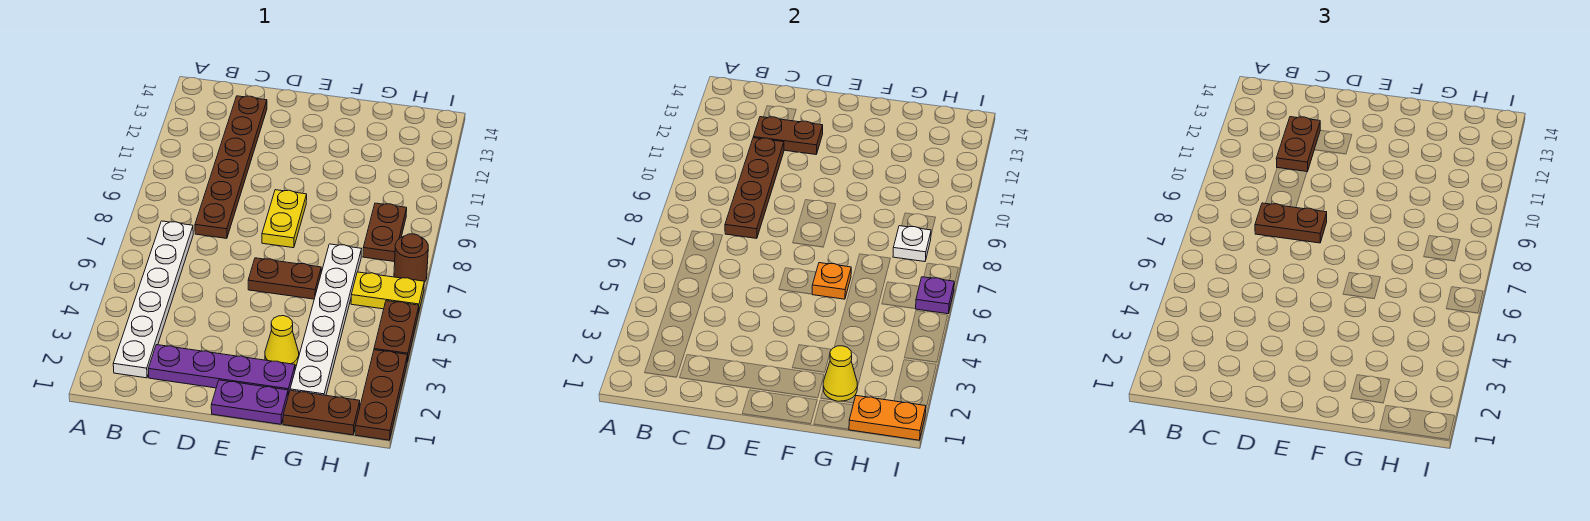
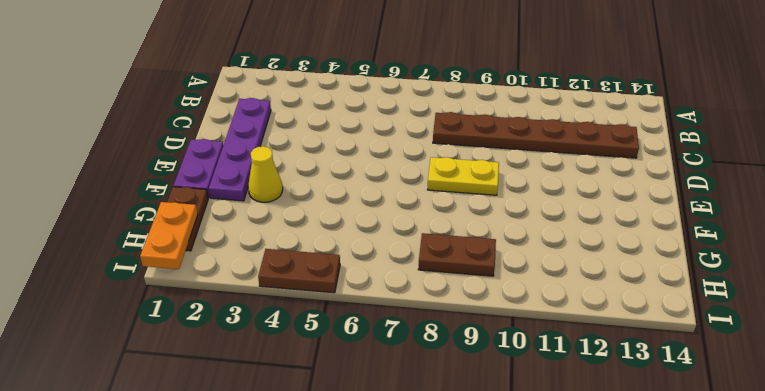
none -> white plate B2:B7 level 1
none -> brown plate E6:F6 level 1
none -> white plate G2:G7 level 1

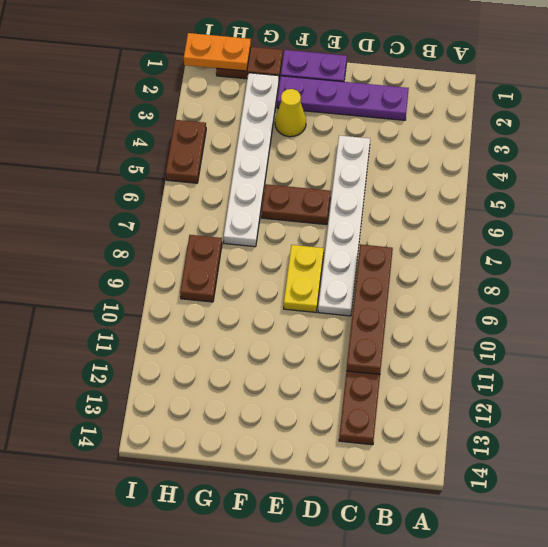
white plate D4:D9 level 1 -> white plate B2:B7 level 1
none -> yellow plate H6:I6 level 1
none -> brown plate I1:I3 level 1
none -> brown round brick I7 level 1

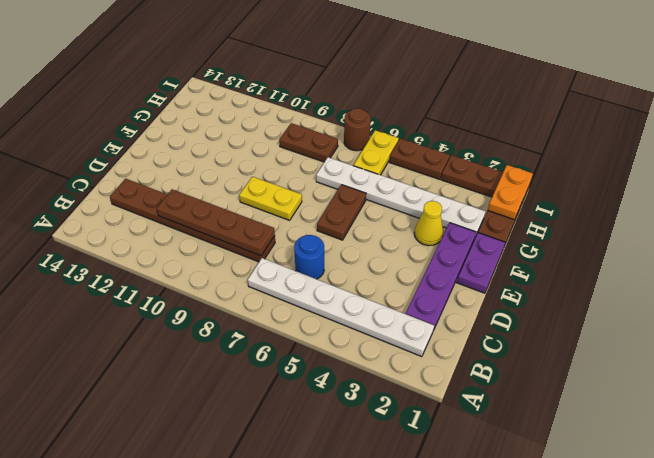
blue round brick C6 level 1 -> none
none -> brown plate C12:D12 level 2
none -> orange plate F6 level 2
none -> yellow cone G2 level 2

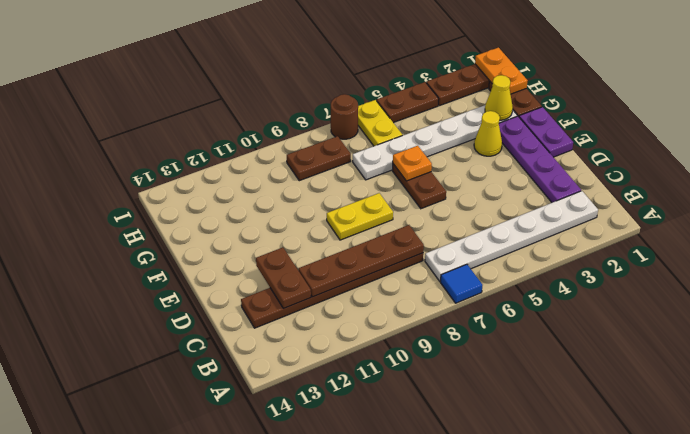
blue tile A7 level 1 -> none
none -> white plate H8 level 2
none -> purple plate I6 level 2
none -> brown plate C8:D8 level 3

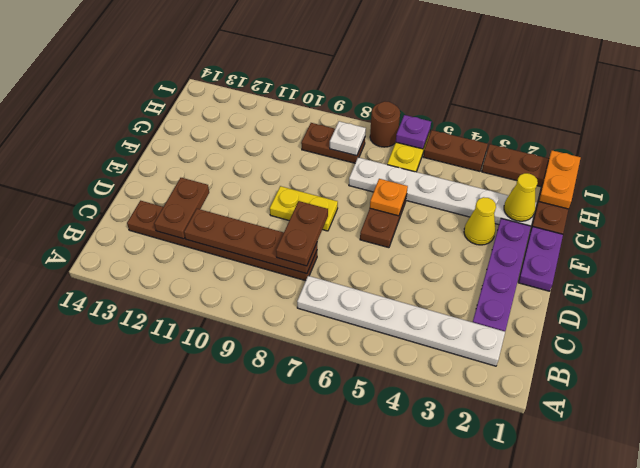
none -> brown plate C11:C12 level 3

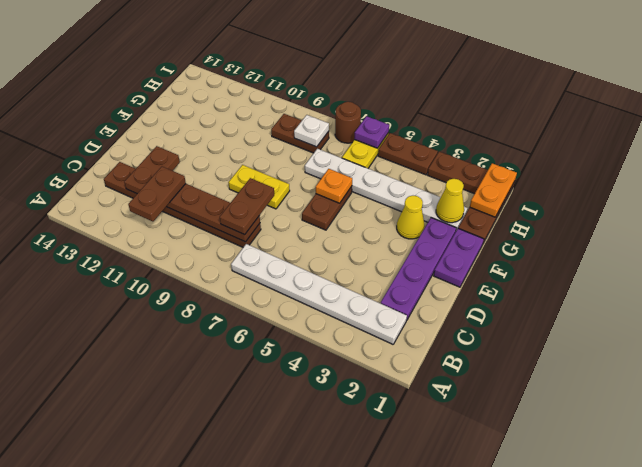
brown plate B11:C11 level 3 -> brown plate C11:C12 level 3

